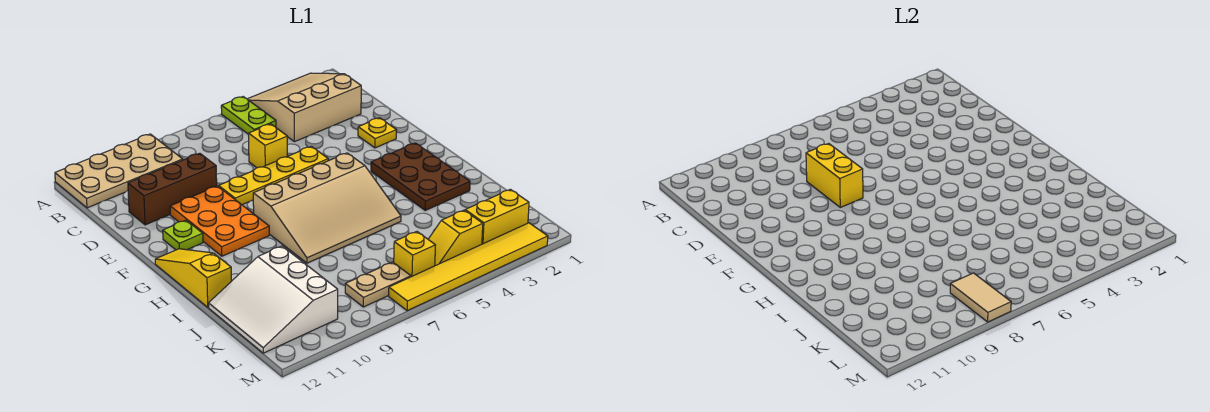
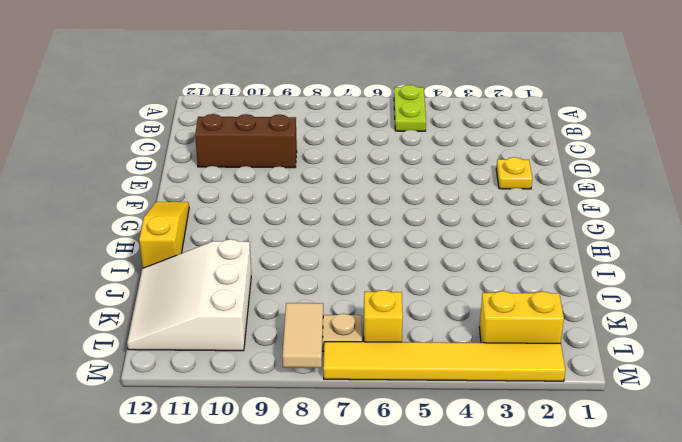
none -> tan slope A2:C4 level 1 top C
none -> tan plate A9:B12 level 1
none -> yellow brick D6 level 1

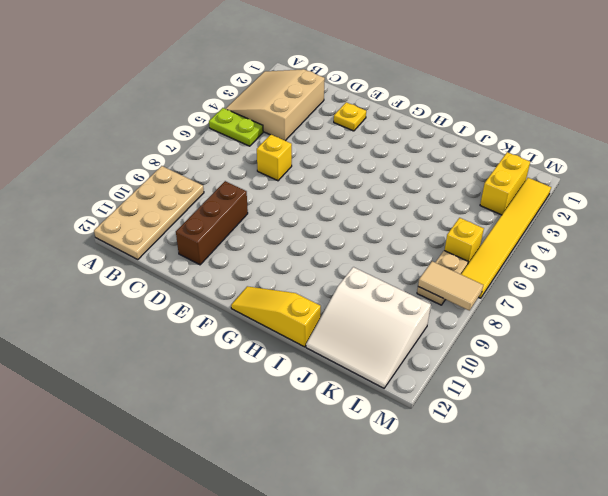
none -> yellow plate E5:E8 level 1
none -> orange plate E9:G10 level 1
none -> lime plate F11 level 1

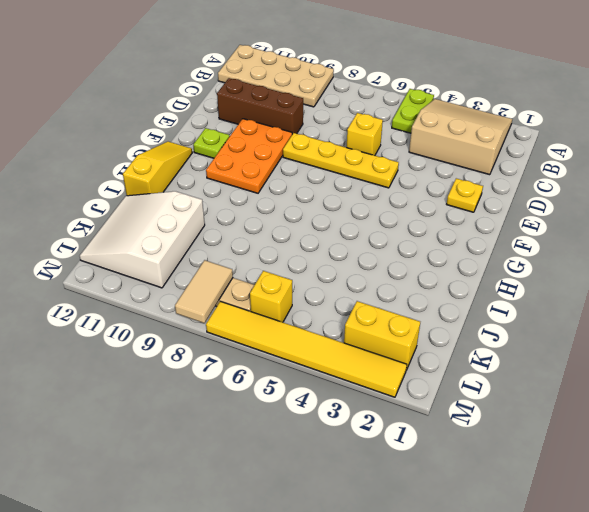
none -> brown plate G2:I3 level 1
none -> tan slope G5:I8 level 1 top G
none -> yellow slope L4:L5 level 1 top 4

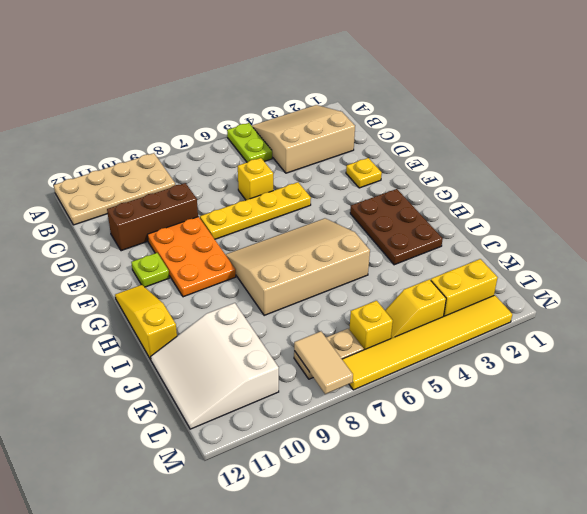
tan slope G5:I8 level 1 top I -> tan slope G5:I8 level 1 top G
none -> yellow brick D8:E8 level 2

